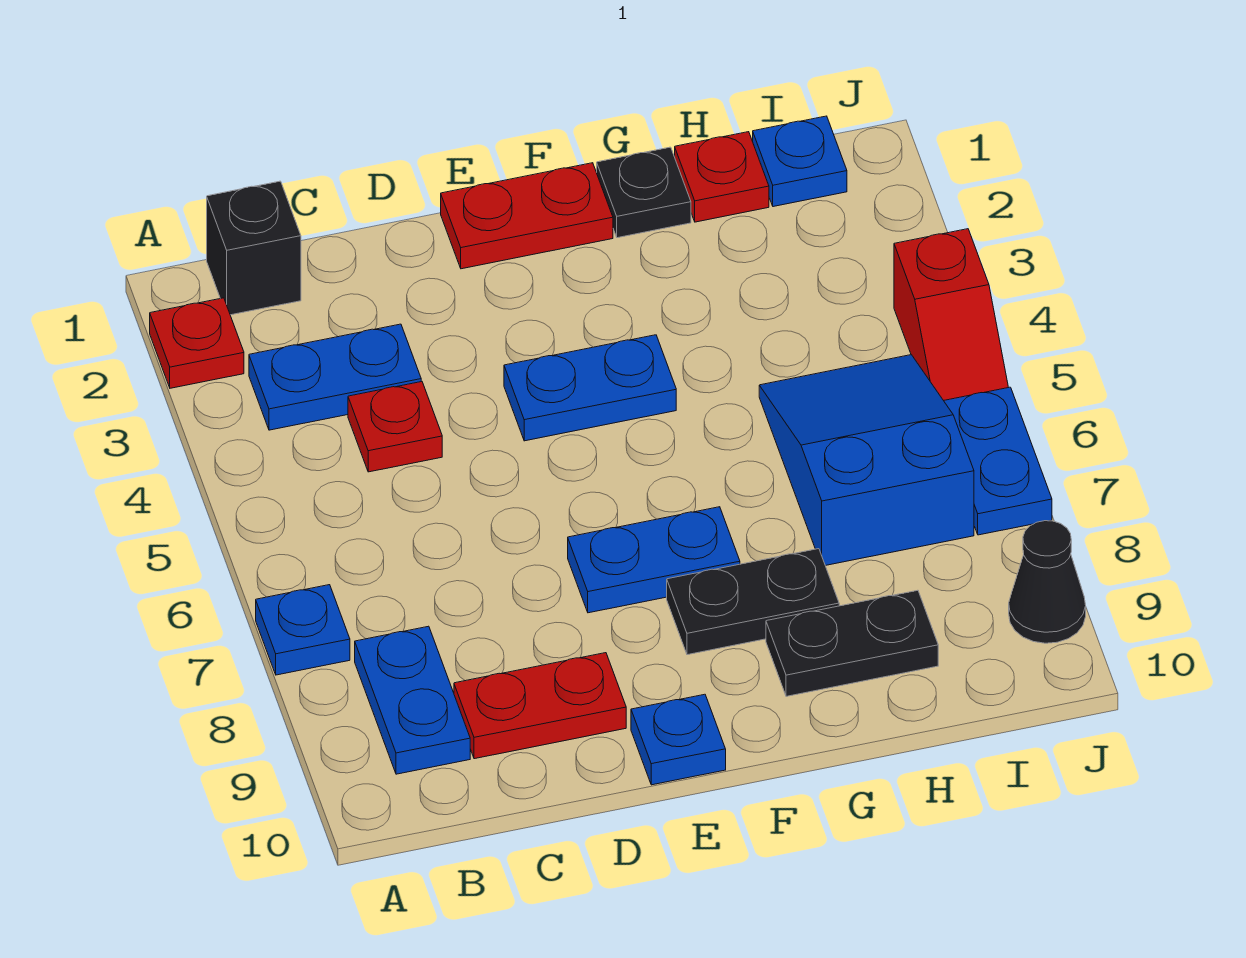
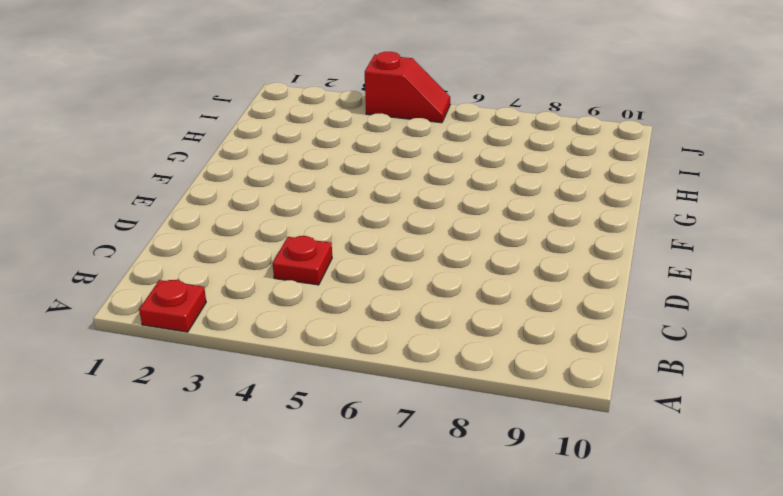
none -> blue plate A7 level 1
none -> black brick B1 level 1
none -> blue plate B3:C3 level 1

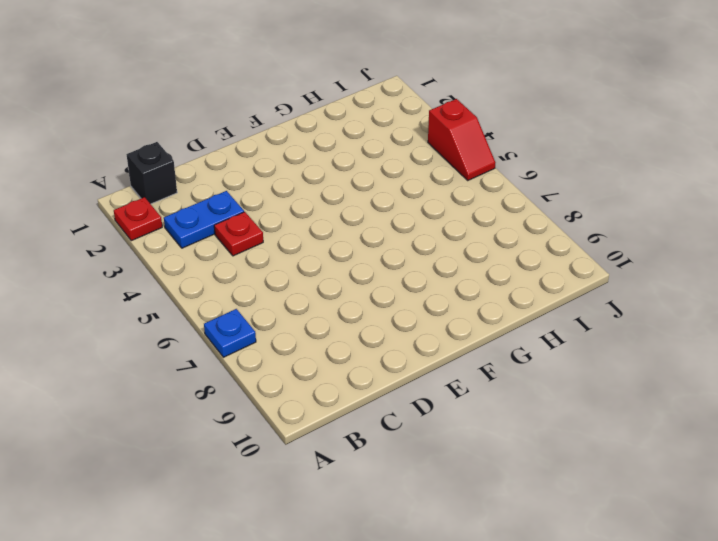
none -> blue plate B8:B9 level 1
none -> red plate C9:D9 level 1
none -> red plate E1:F1 level 1

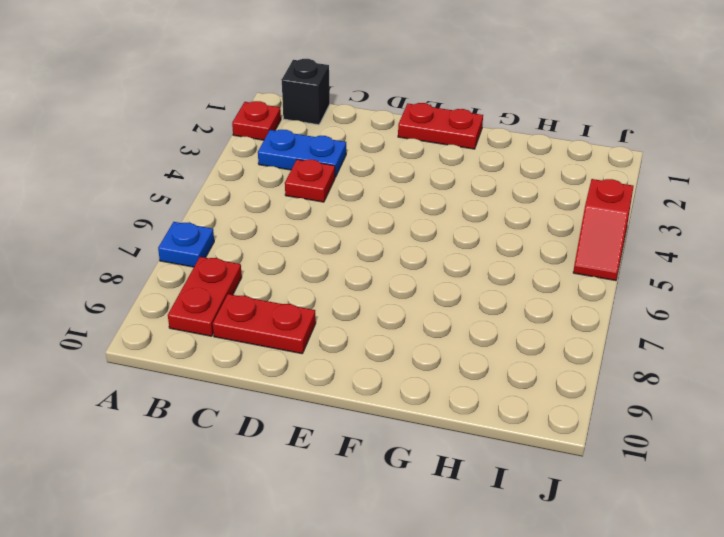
red plate B8:B9 level 1 -> blue plate B8:B9 level 1
none -> blue plate E4:F4 level 1
none -> blue plate E7:F7 level 1
none -> blue plate E10 level 1

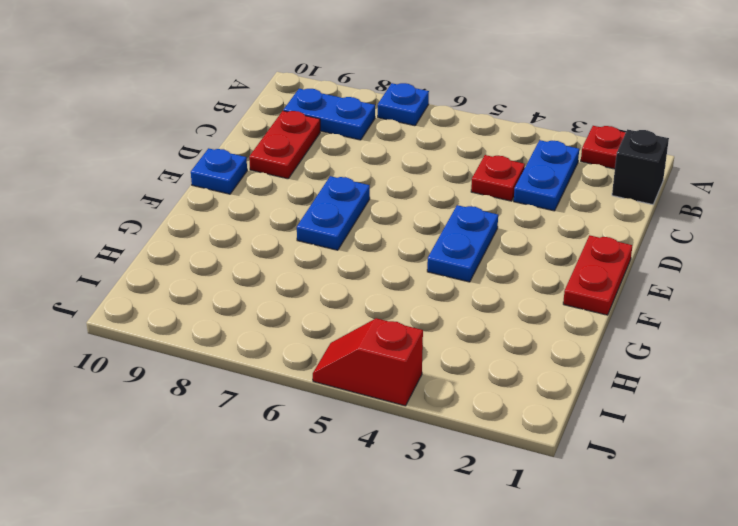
none -> black plate F8:G8 level 1
none -> black plate G1 level 1
none -> black plate G9:H9 level 1

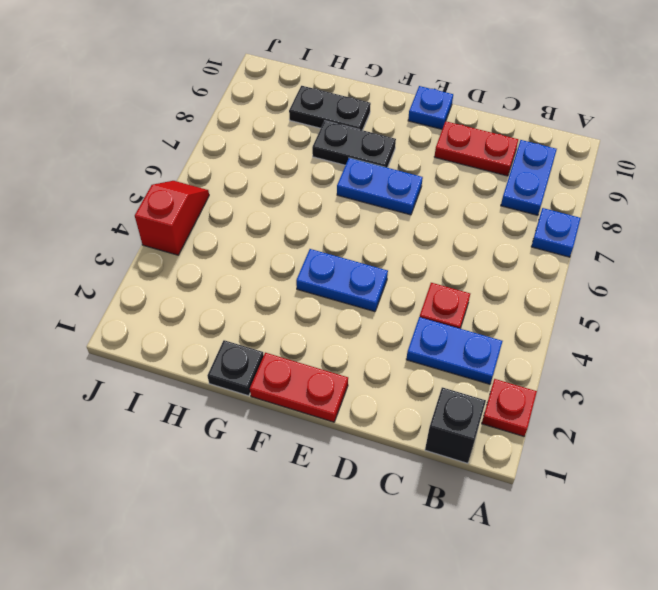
none -> red plate H1 level 1
none -> blue slope H5:I7 level 1 top 7
none -> blue plate I1 level 1

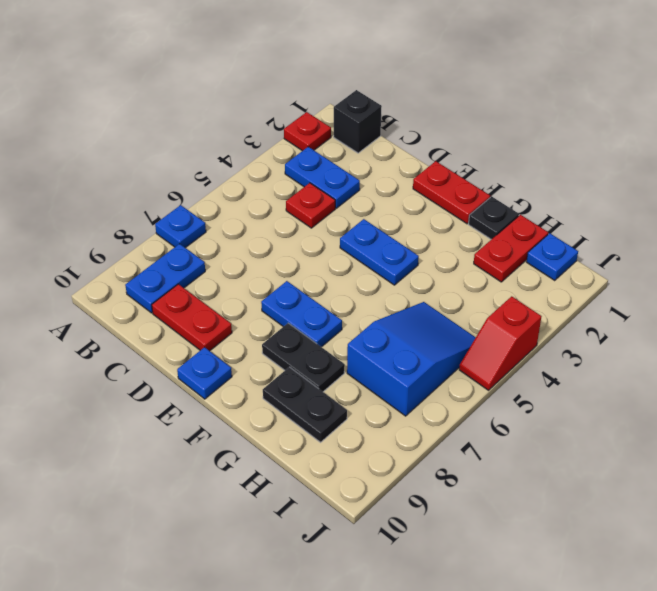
red plate H1:H2 level 1 -> red plate H1 level 1
none -> blue plate J6:J7 level 1
none -> black cone J9 level 1

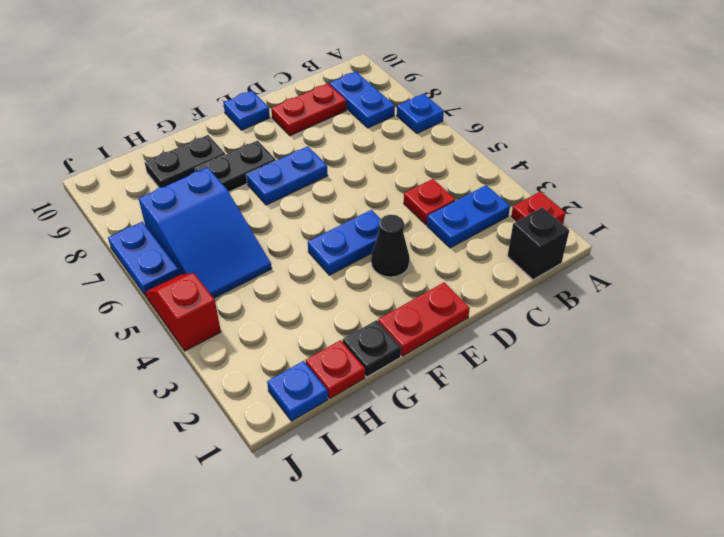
black cone E3 level 1 -> black cone J9 level 1

